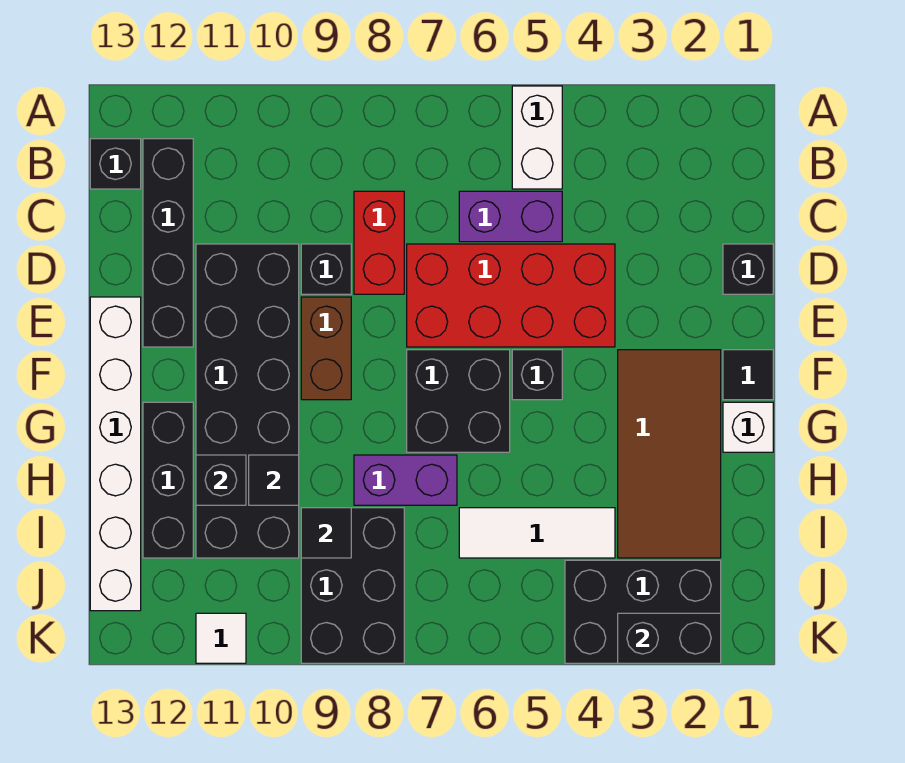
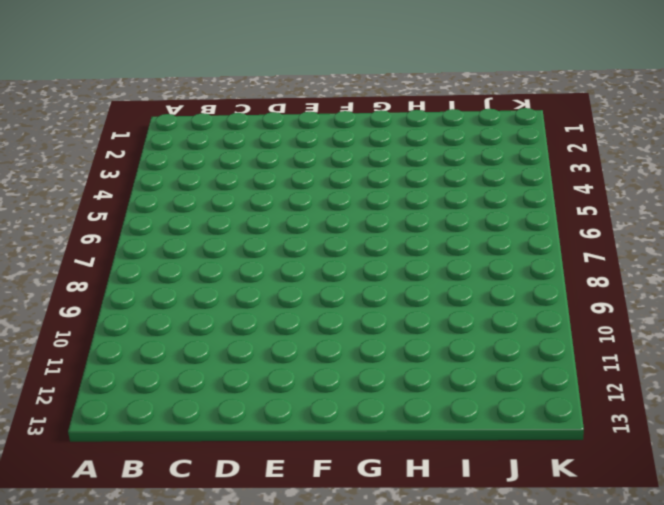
none -> white brick A5:B5 level 1
none -> black brick B12:E12 level 1
none -> black brick B13 level 1

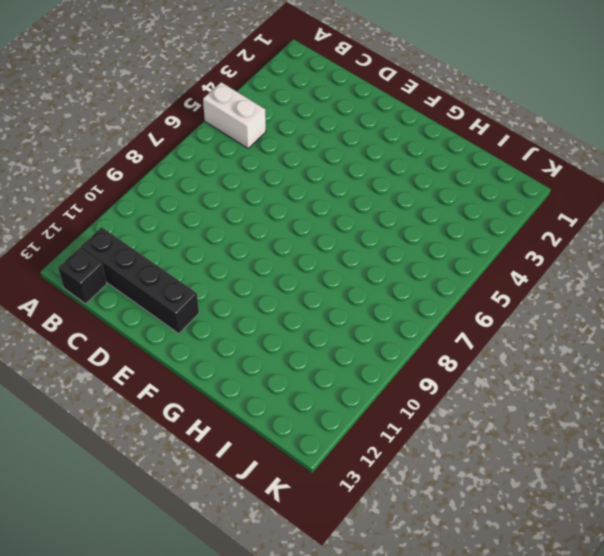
none -> purple brick C5:C6 level 1
none -> red brick C8:D8 level 1
none -> black brick D1 level 1

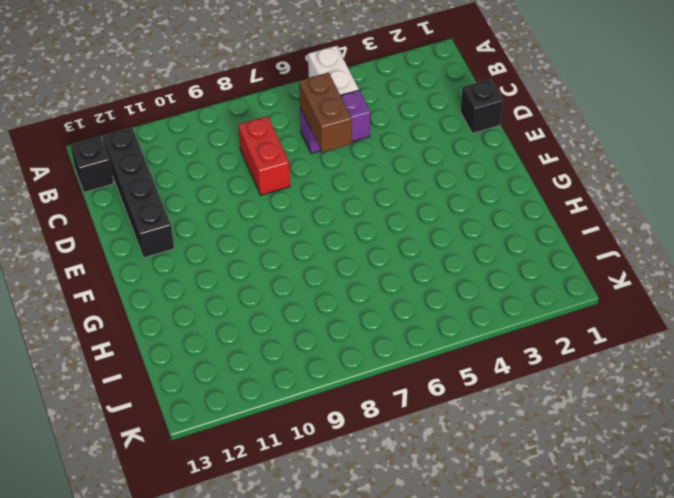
brown brick C6:D6 level 2 -> brown brick E9:F9 level 1
none -> red brick D4:E7 level 1
none -> black brick D9 level 1
none -> black brick D10:I11 level 1

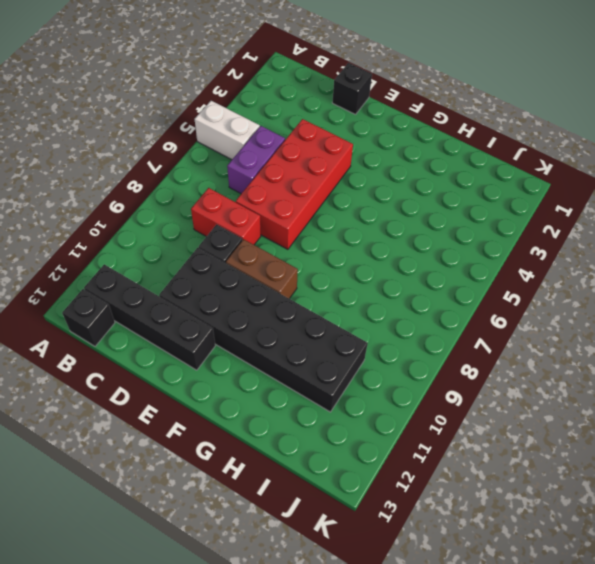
none -> white brick E13:J13 level 1
none -> black tile F1 level 1
none -> brown tile F2:I3 level 1

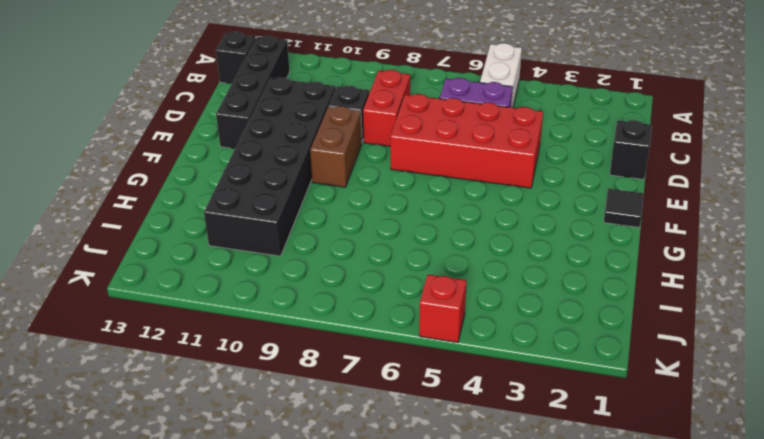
red brick K5 level 1 -> none
none -> white brick E13:J13 level 1
none -> brown tile F2:I3 level 1
none -> black brick F5 level 1

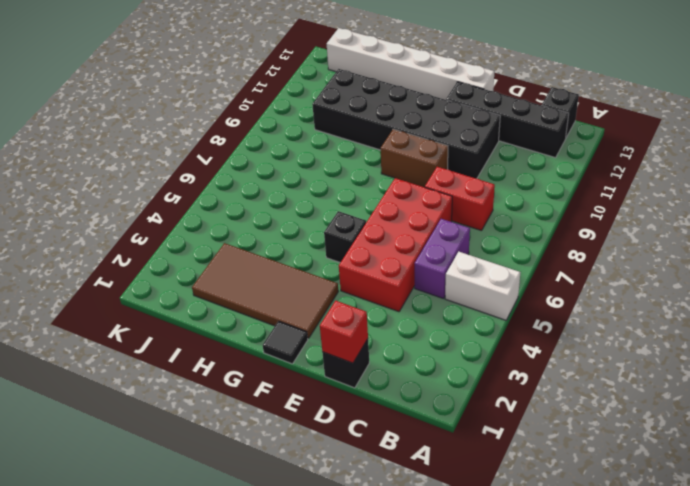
red brick D1 level 2 -> none
none -> black brick D9 level 1
none -> black brick F6:G7 level 1
none -> white brick G1 level 1

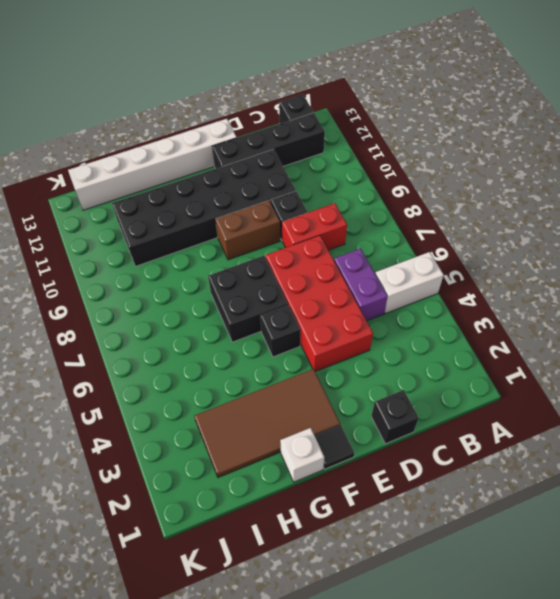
none -> black brick G12:I12 level 1
none -> purple brick H7:H8 level 1
none -> white tile I4:I6 level 1

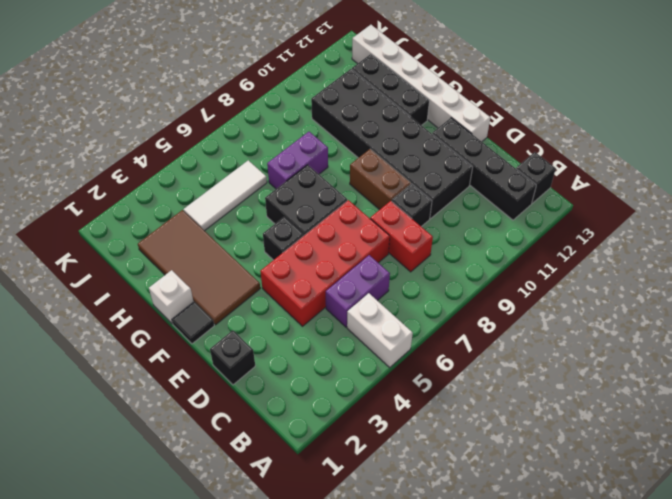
none -> black brick I8:K9 level 1
none -> black brick J2:K4 level 1
none -> white tile K11 level 1

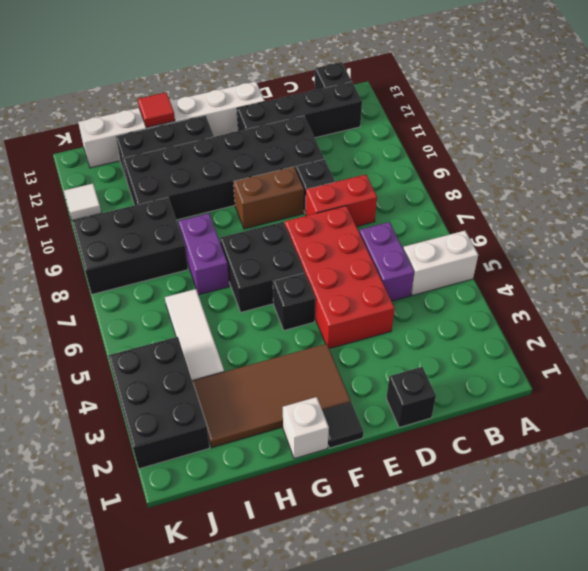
red tile H13 level 2 -> none
none -> black tile H10 level 2
none -> black brick H11 level 2
none -> black tile I9 level 2

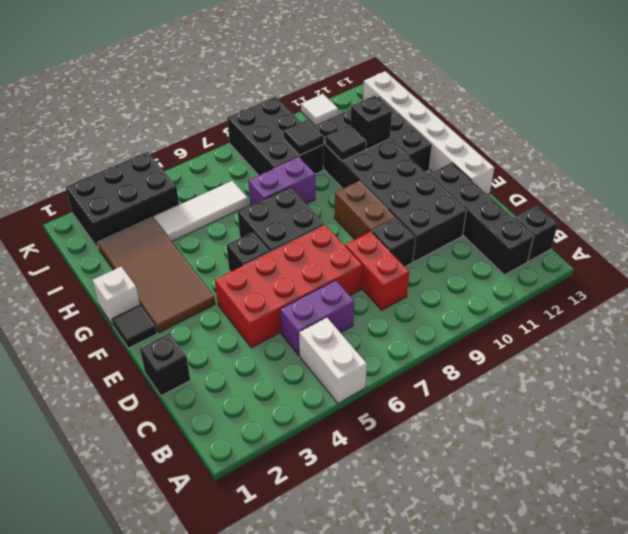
none -> black brick K2:K3 level 2

